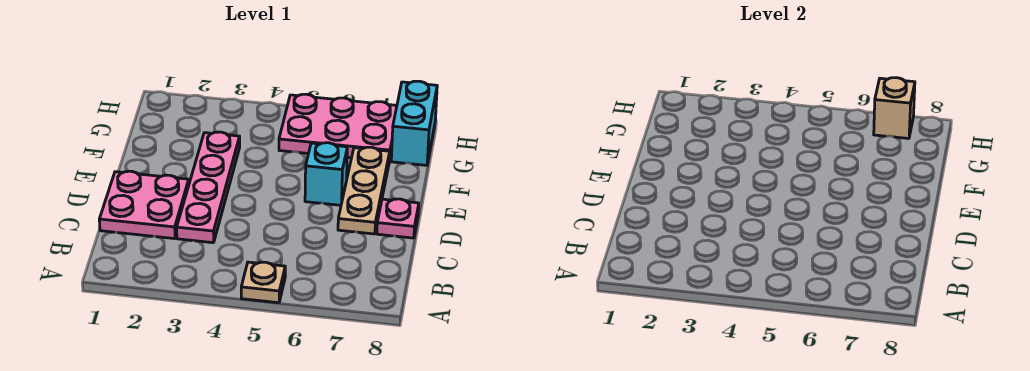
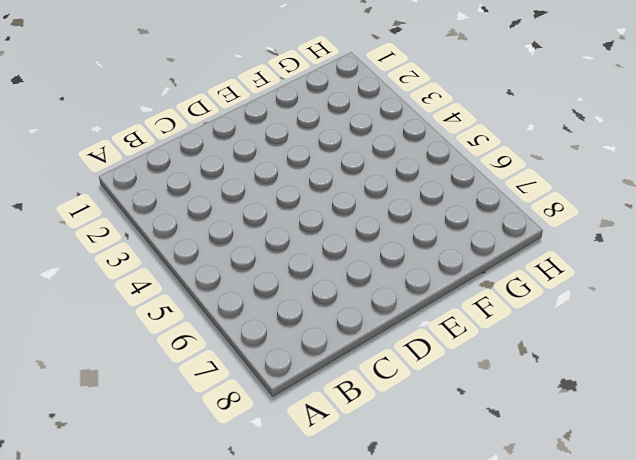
none -> tan plate A5 level 1
none -> pink plate C1:D2 level 1

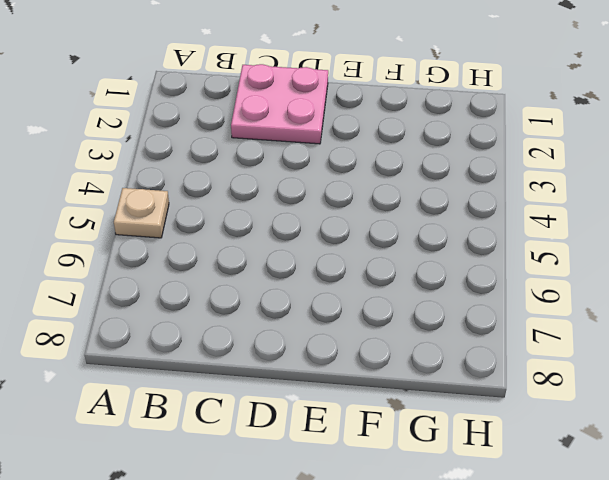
none -> pink plate C3:F3 level 1
none -> tan plate D7:F7 level 1

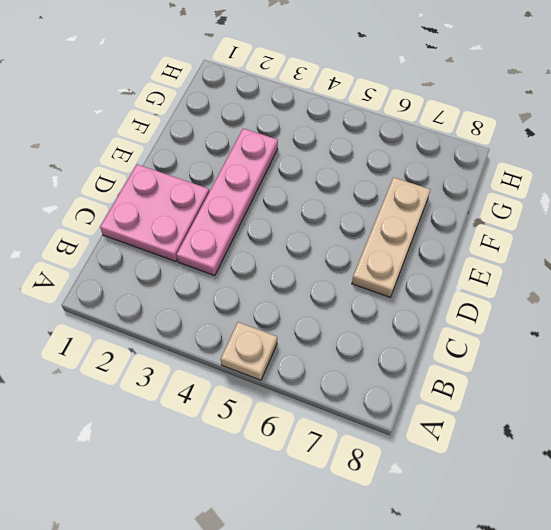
none -> pink plate D8 level 1
none -> cyan brick E6 level 1

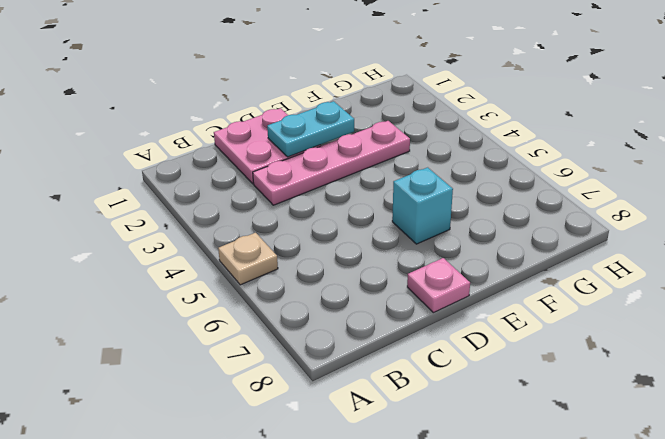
cyan plate D2:E2 level 2 -> none
none -> tan plate D7:F7 level 1
none -> pink plate G5:H7 level 1

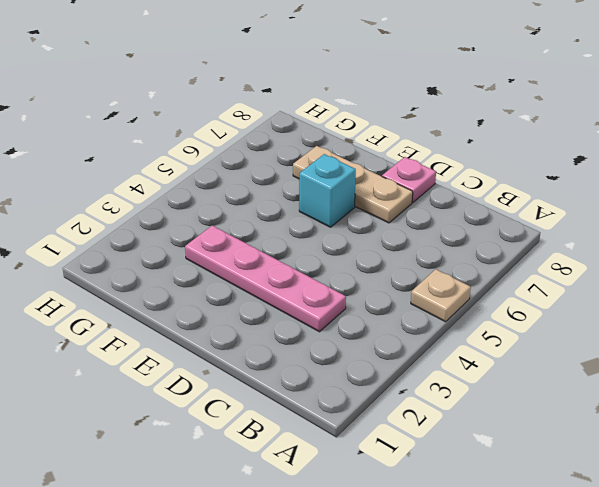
none -> pink plate C1:D2 level 1
none -> pink plate G5:H7 level 1

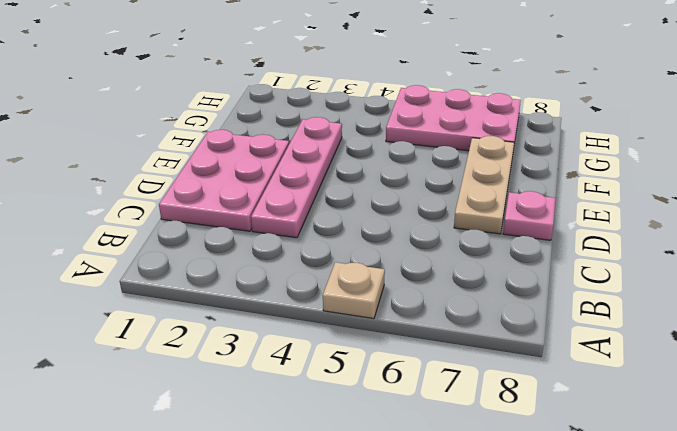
pink plate C1:E2 level 1 -> pink plate C1:D2 level 1
none -> cyan brick E6 level 1
none -> cyan brick G8:H8 level 1

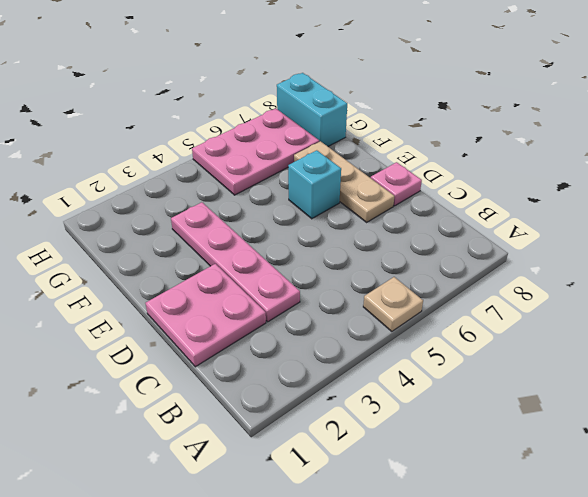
none -> tan brick H7 level 2

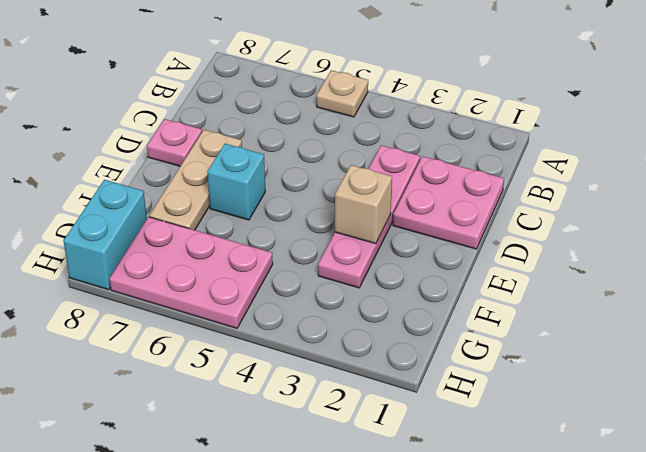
tan brick E3 level 2 -> tan brick H7 level 2

